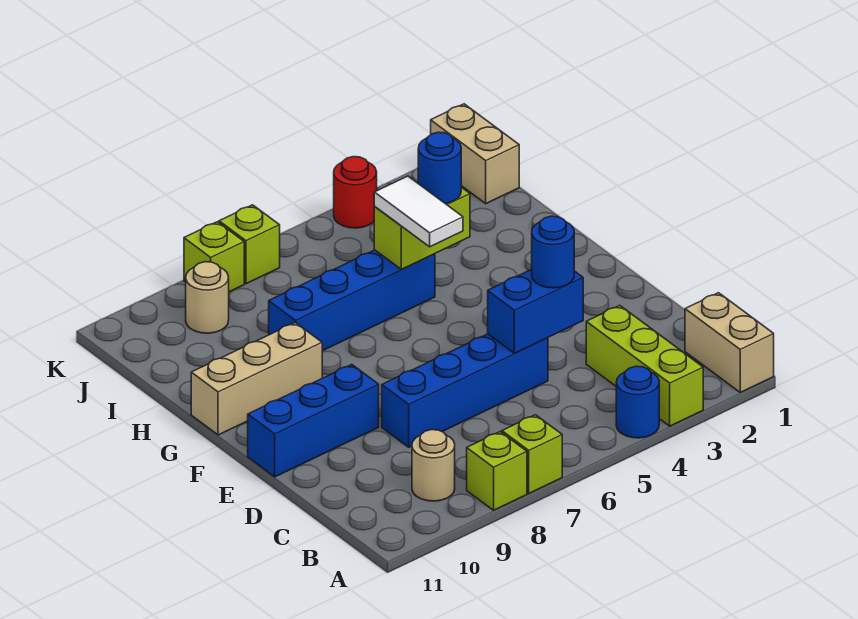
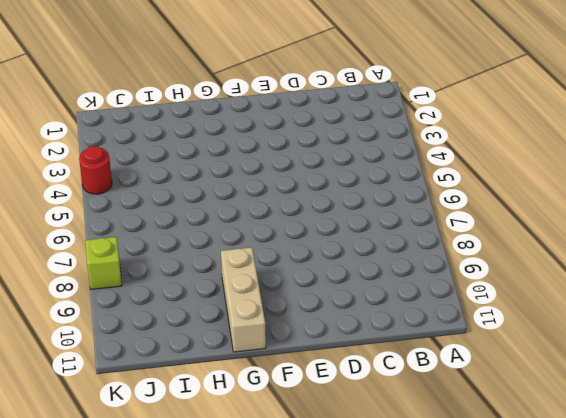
none -> tan brick A1:B1 level 1
none -> lime brick A3:C3 level 1
none -> blue round brick A4 level 1

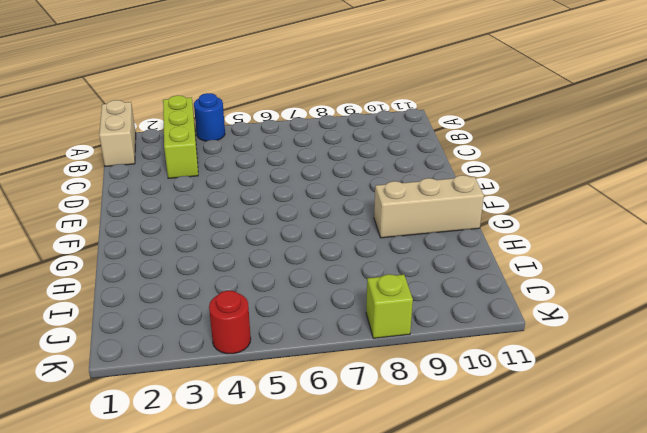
none -> lime brick A7 level 1
none -> lime brick A8 level 1
none -> tan round brick B9 level 1

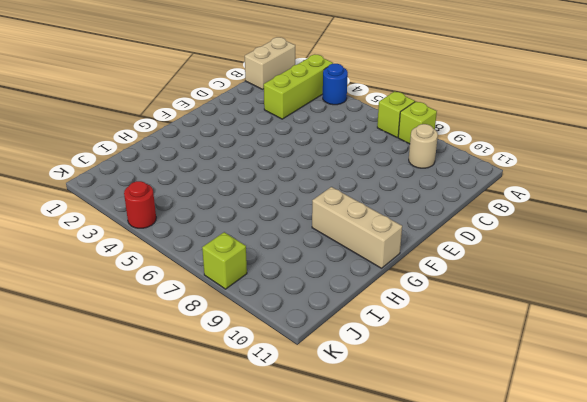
none -> blue brick D5:D8 level 1
none -> blue brick E9:E11 level 1
none -> blue brick H5:H8 level 1

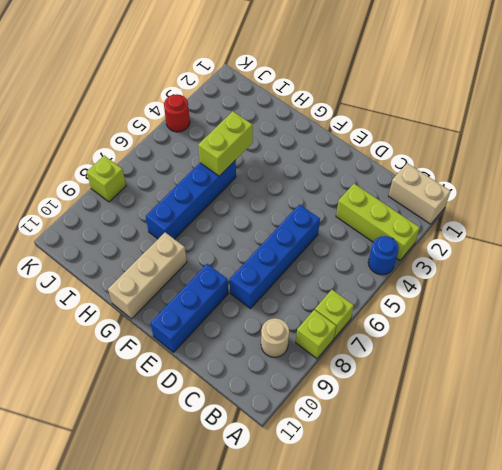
none -> tan brick J1:K1 level 1
none -> tan round brick J9 level 1
none -> lime brick K7 level 1

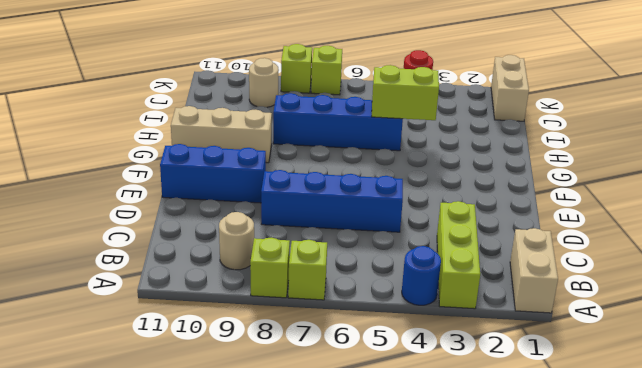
none -> blue brick D4:D5 level 2
none -> blue round brick D4 level 3
none -> white tile G5:H5 level 3

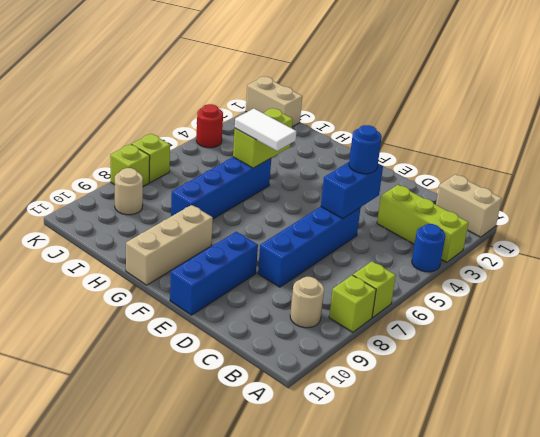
none -> blue round brick H4 level 3

